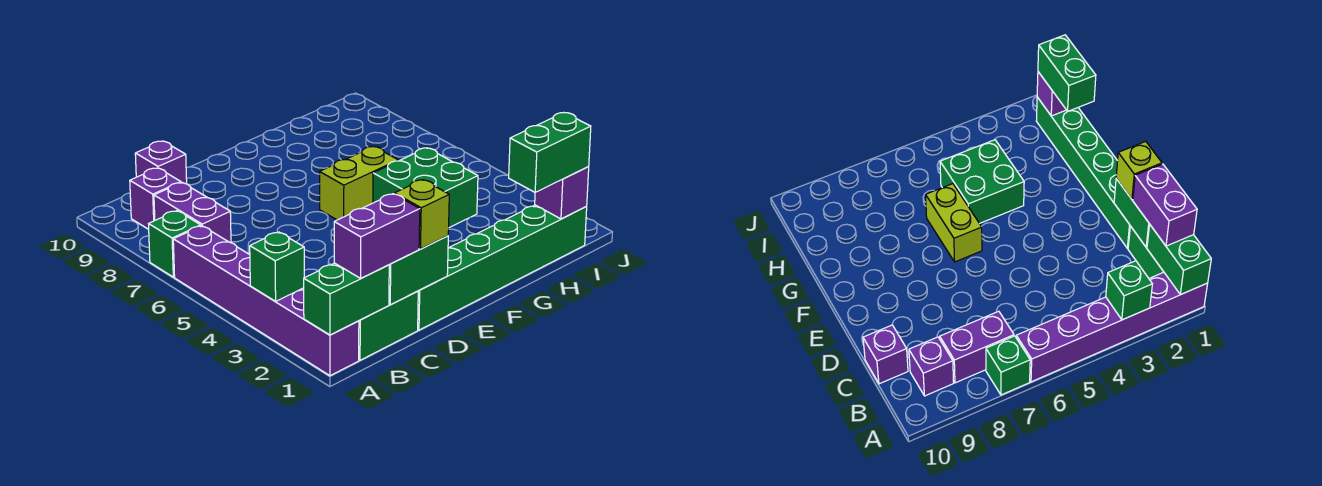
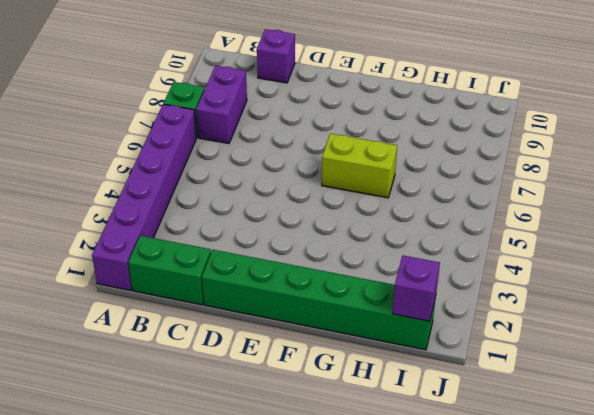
none -> purple brick B9 level 1
none -> green brick G4:H5 level 1
none -> green brick A1:B1 level 2

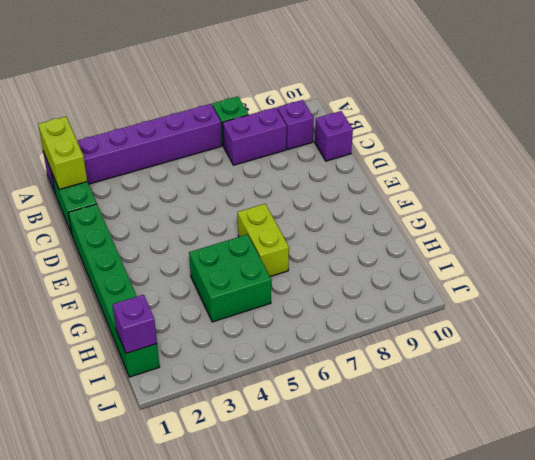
lime brick A1:B1 level 2 -> green brick A1:B1 level 2
none -> green brick A3 level 2
none -> green brick C1:D1 level 2
none -> purple brick B1:C1 level 3

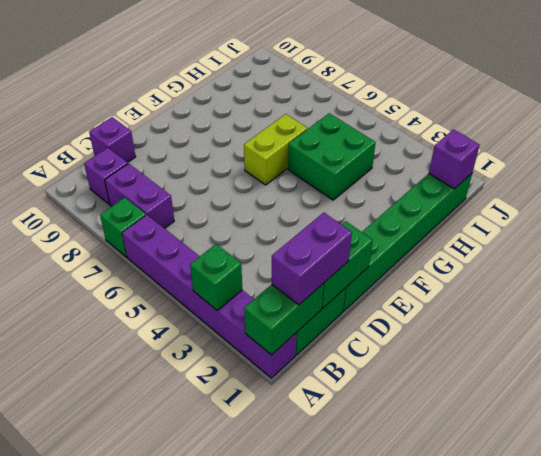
none -> lime brick D1 level 3
none -> green brick H1:I1 level 3

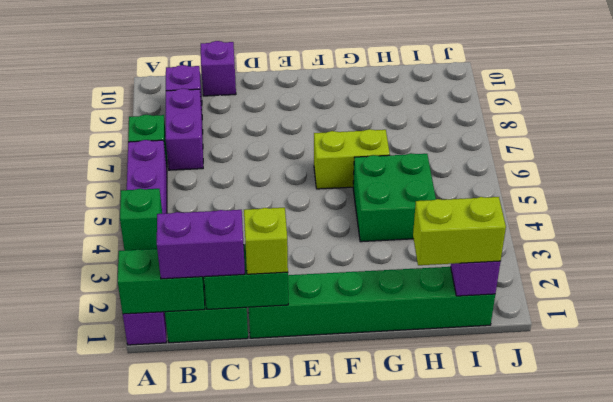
lime brick H1:I1 level 3 -> green brick H1:I1 level 3

